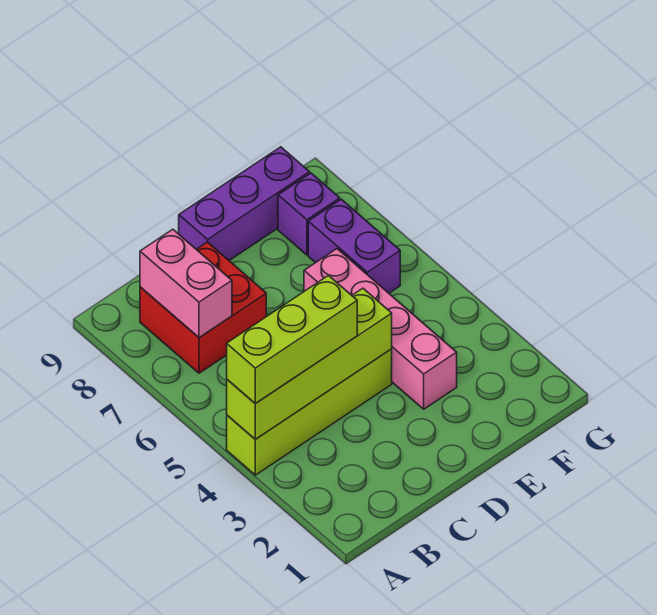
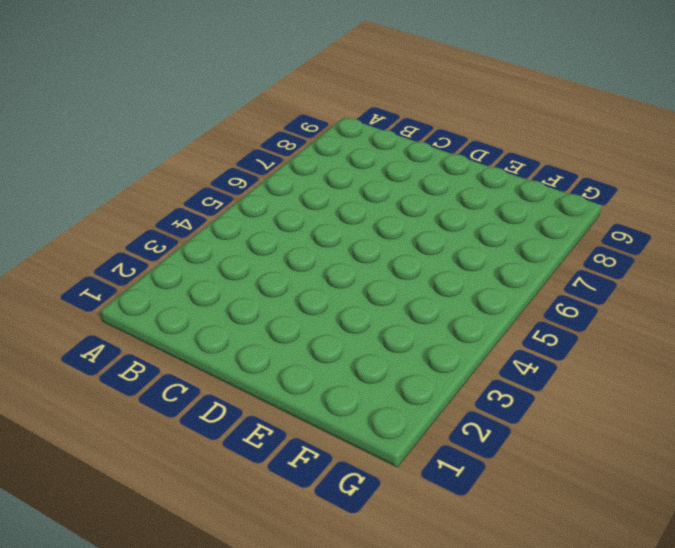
none -> lime brick A4:D4 level 1
none -> red brick B7:C8 level 1

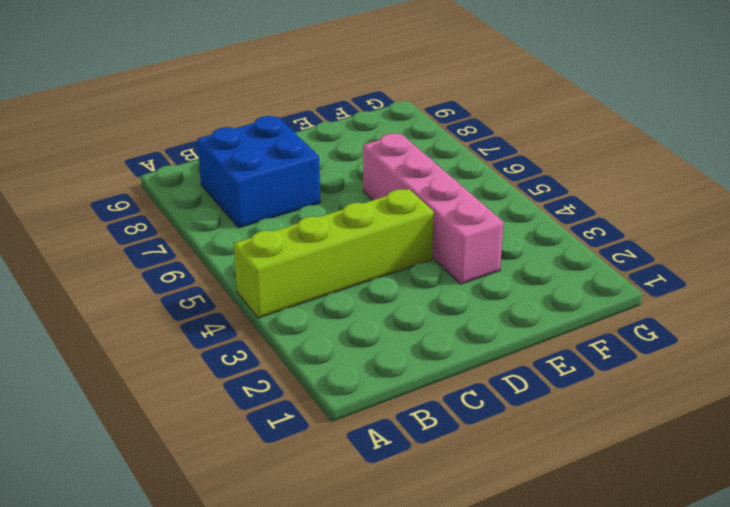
blue brick B7:C8 level 1 -> red brick B7:C8 level 1
none -> purple brick D9:F9 level 1
none -> purple brick F6:F7 level 1

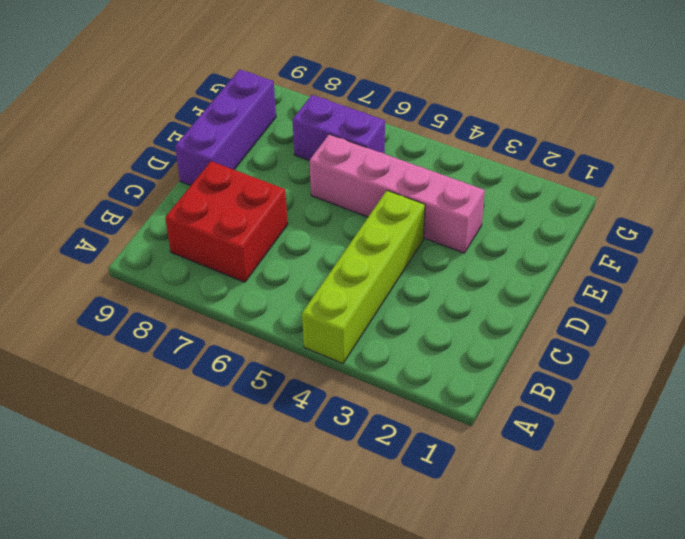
none -> purple brick F8 level 1
none -> lime brick A4:D4 level 2

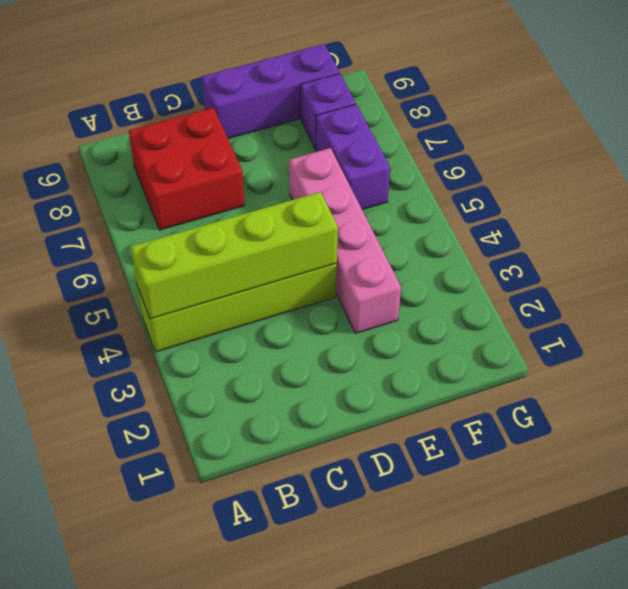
none -> pink brick B7:B8 level 2
none -> lime brick A4:C4 level 3

